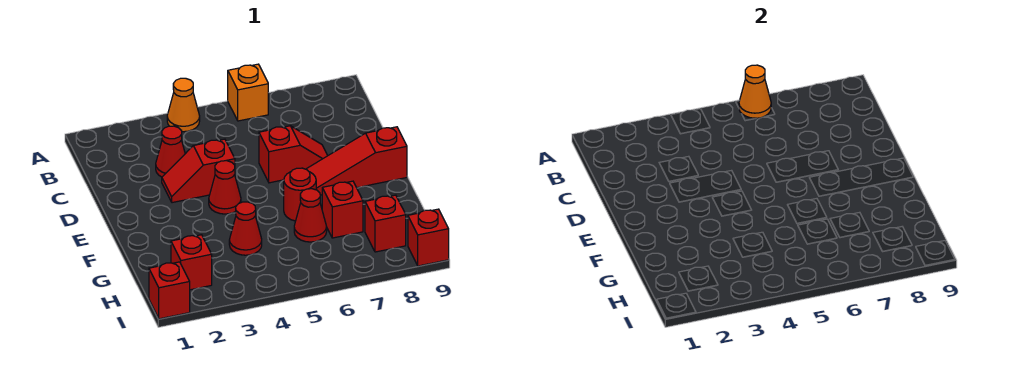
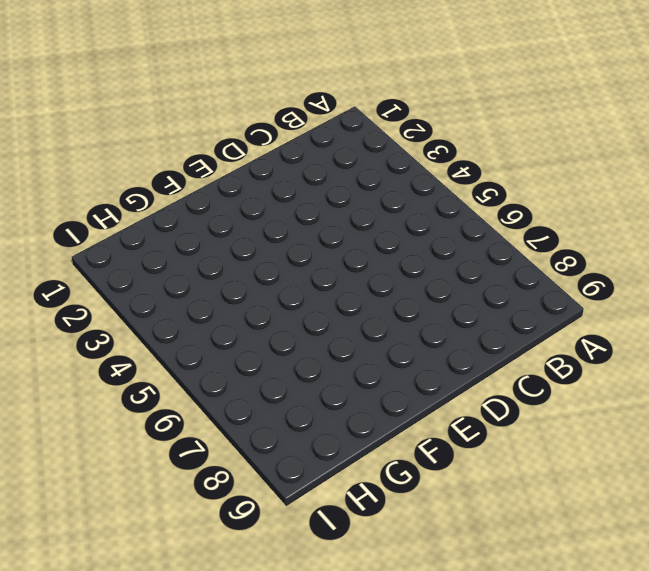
none -> orange cone A4 level 1
none -> orange brick A6 level 1
none -> red cone C3 level 1

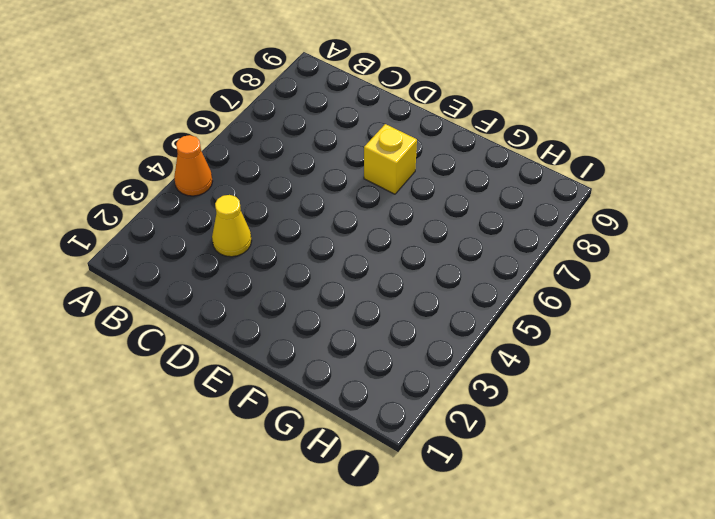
yellow cone C3 level 1 -> red cone C3 level 1
yellow brick E7 level 1 -> red slope E7:E9 level 1 top 9
none -> orange brick A6 level 1
none -> red slope D3:D4 level 1 top 4
none -> red slope D6:D7 level 1 top 6

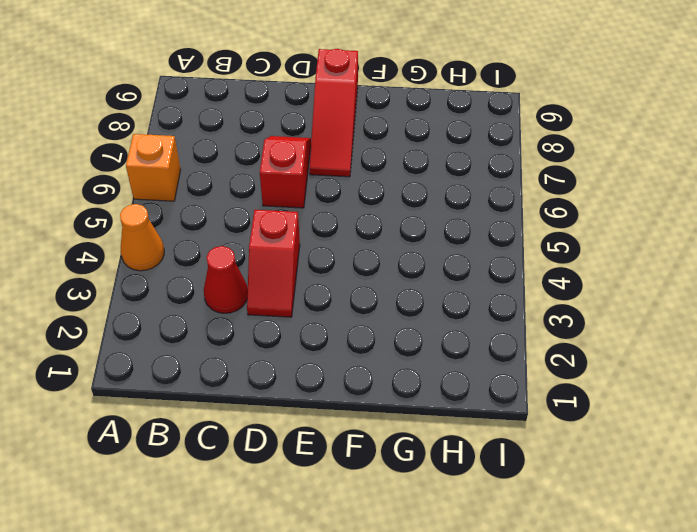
none -> red cone E4 level 1
none -> red round brick F6 level 1
none -> red cone G4 level 1

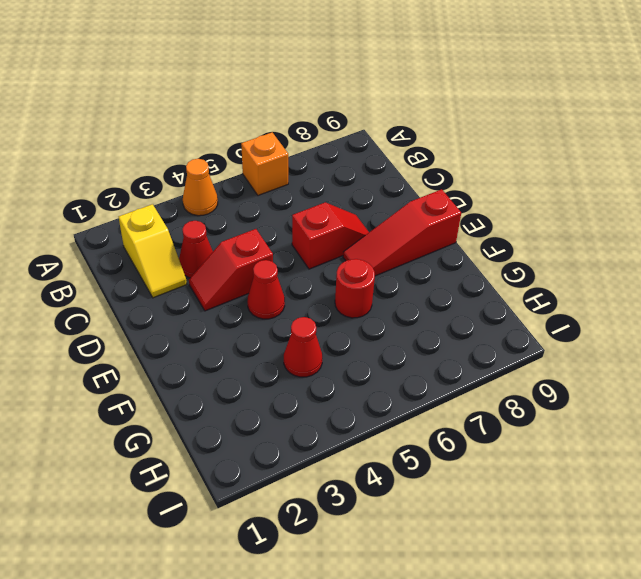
yellow slope B2:C2 level 1 top B -> none
none -> red cone G6 level 1
none -> red brick G7 level 1
none -> red brick H2 level 1

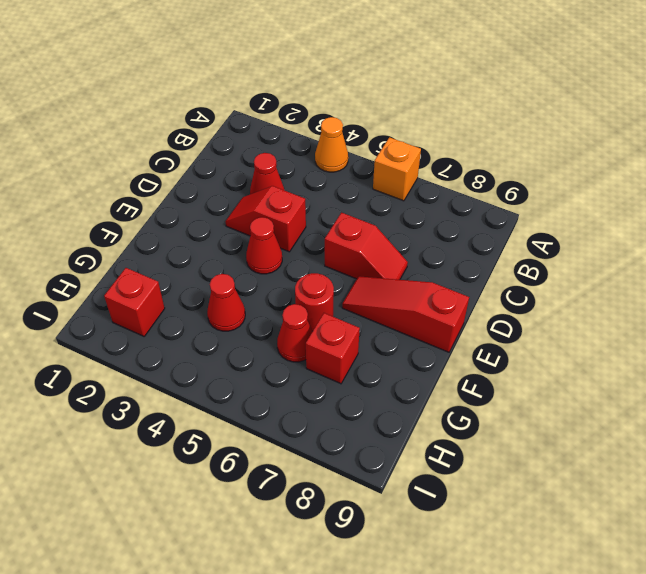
none -> red brick H8 level 1
none -> red brick I1 level 1
none -> red brick I9 level 1

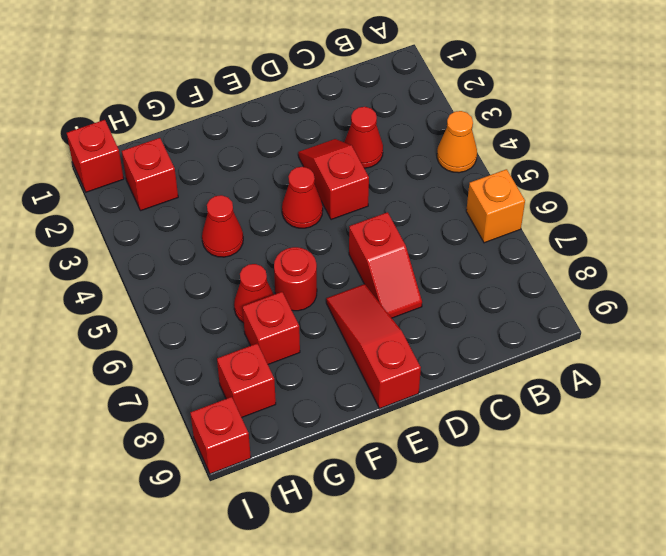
none -> orange cone A6 level 2

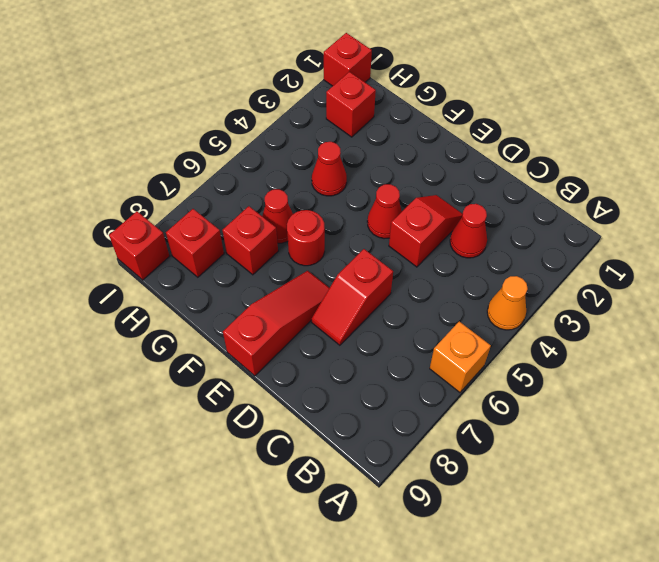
none -> orange cone A6 level 2

